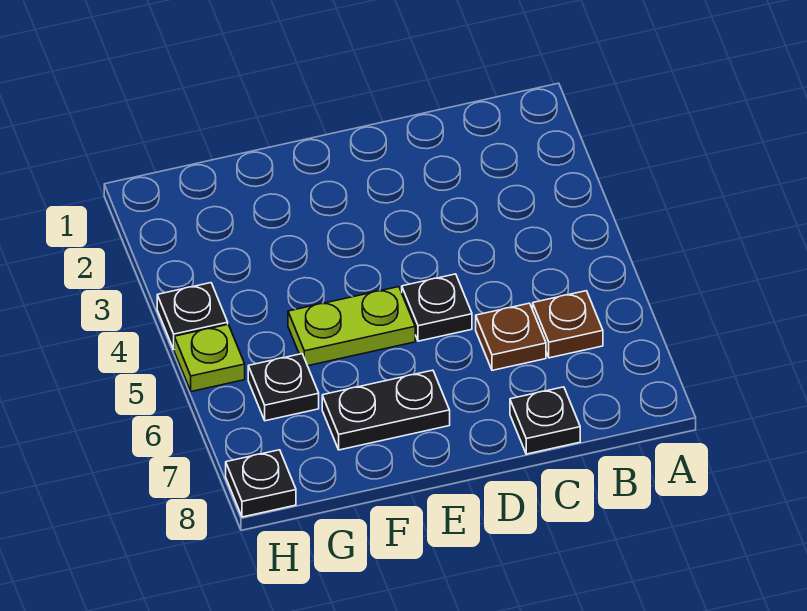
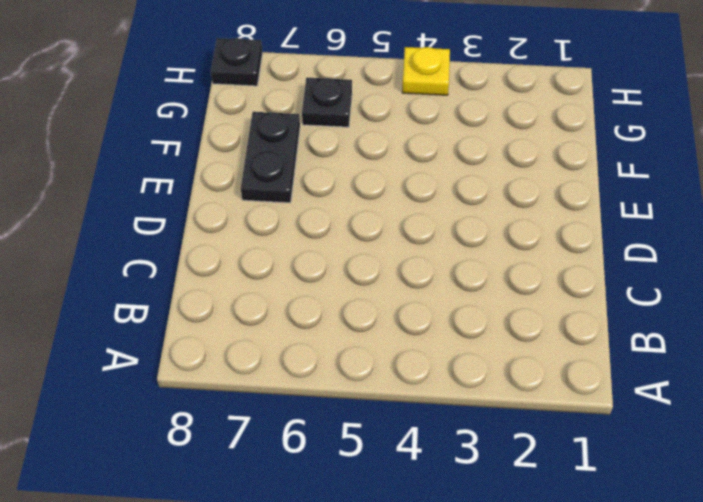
yellow plate H4 level 1 -> black plate H4 level 1
none -> brown plate B6 level 1
none -> brown plate C6 level 1

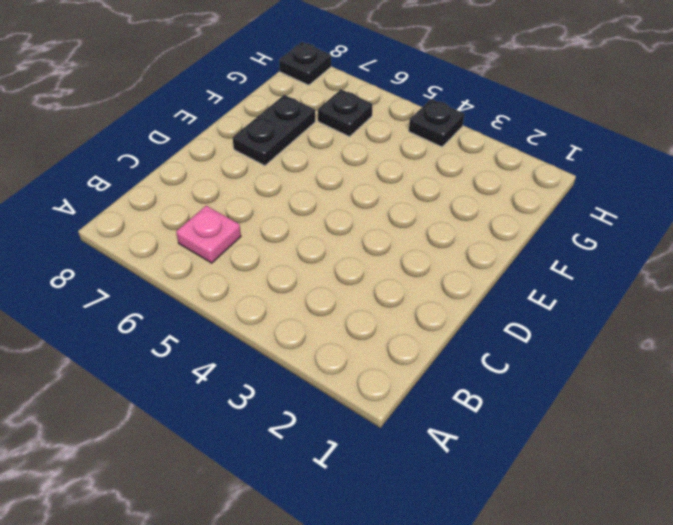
pink plate B6 level 1 -> brown plate B6 level 1
none -> brown plate C6 level 1
none -> black plate C8 level 1

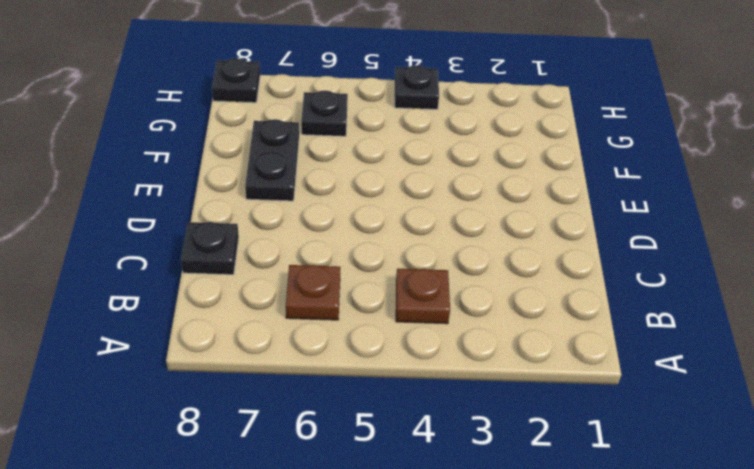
brown plate B4 level 1 -> brown plate C6 level 1
none -> black plate D5 level 1
none -> lime plate E5:F5 level 1

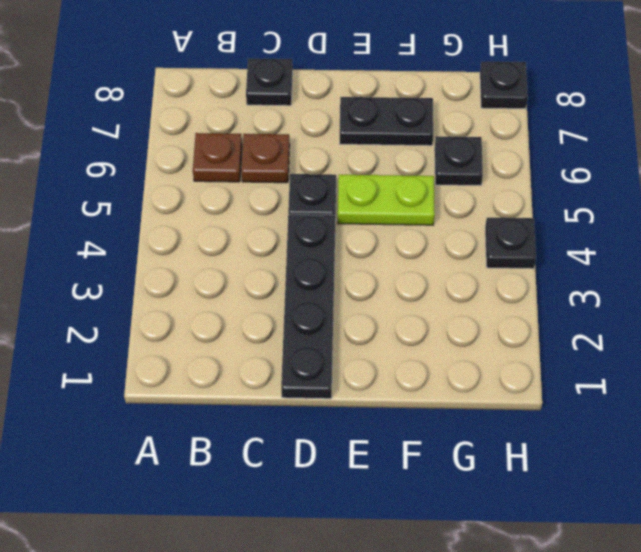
black plate D1:D4 level 1 -> none
none -> lime plate H5 level 1

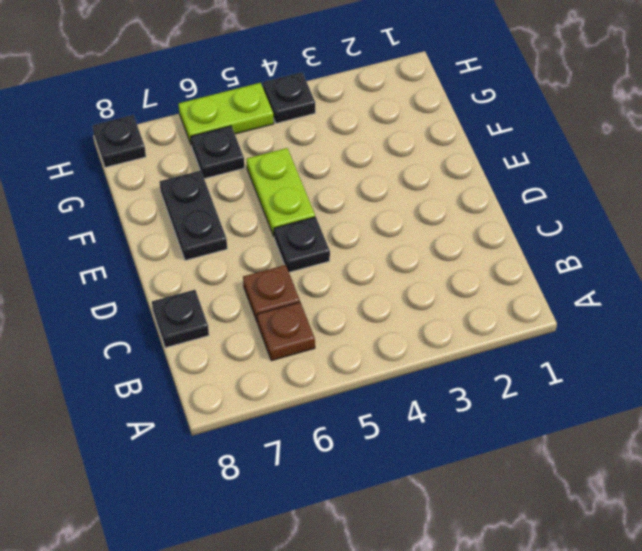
lime plate H5:H6 level 1 -> lime plate H5 level 1

